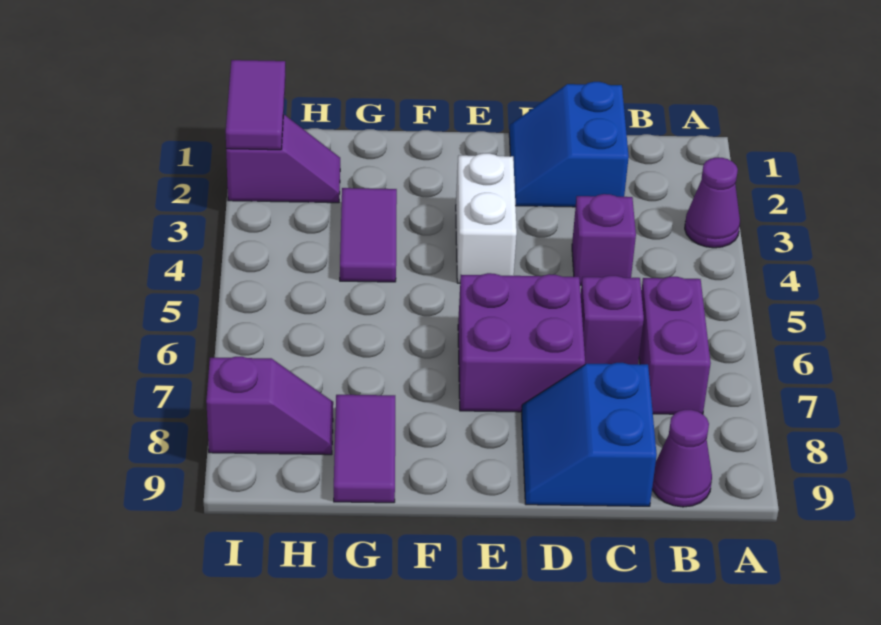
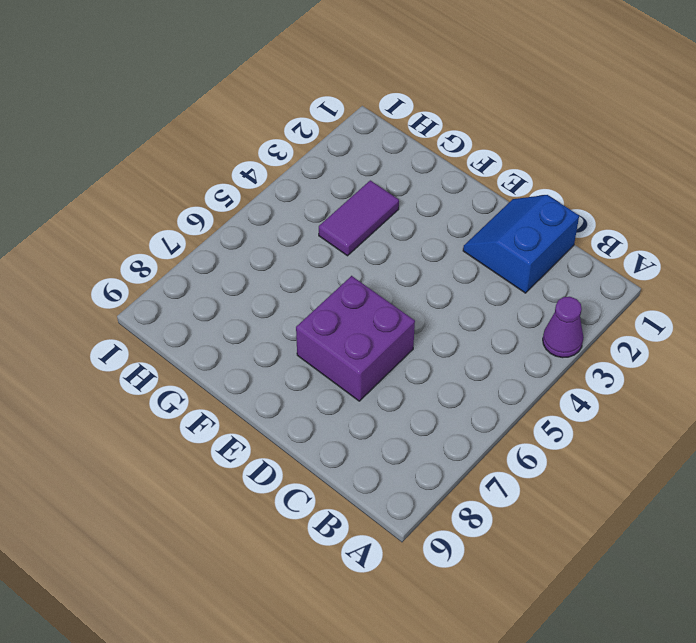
none -> purple brick B6:B7 level 1
none -> purple cone B9 level 1
none -> purple brick C4 level 1

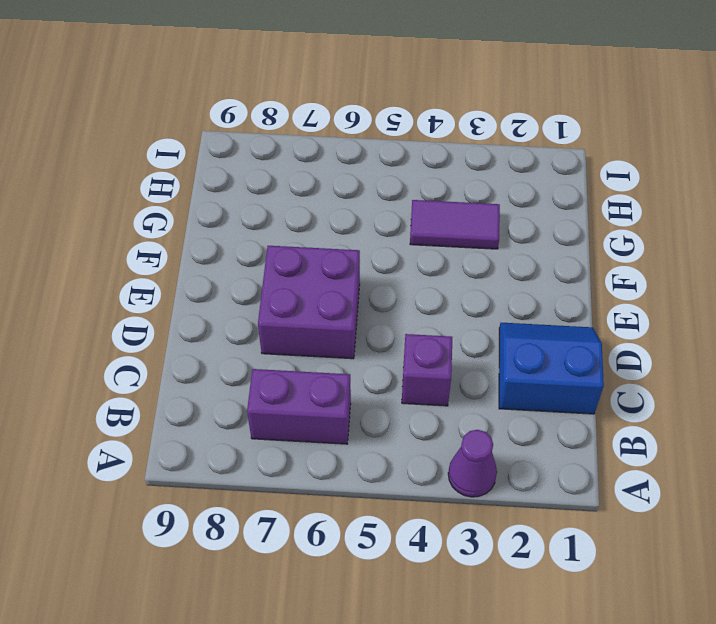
none -> purple cone B9 level 1
none -> purple brick C6 level 1
none -> blue slope C8:D9 level 1 top C

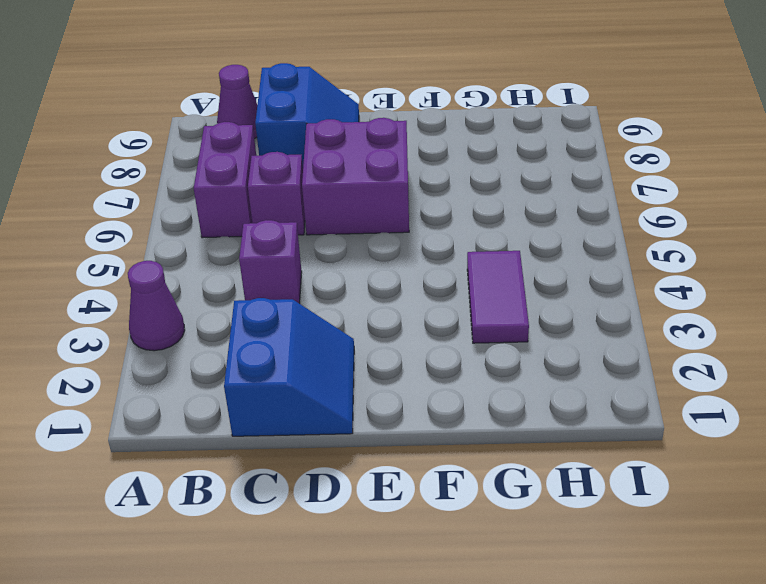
none -> white brick E3:E4 level 1
none -> purple tile G8:G9 level 1
none -> purple slope H2:I2 level 1 top I

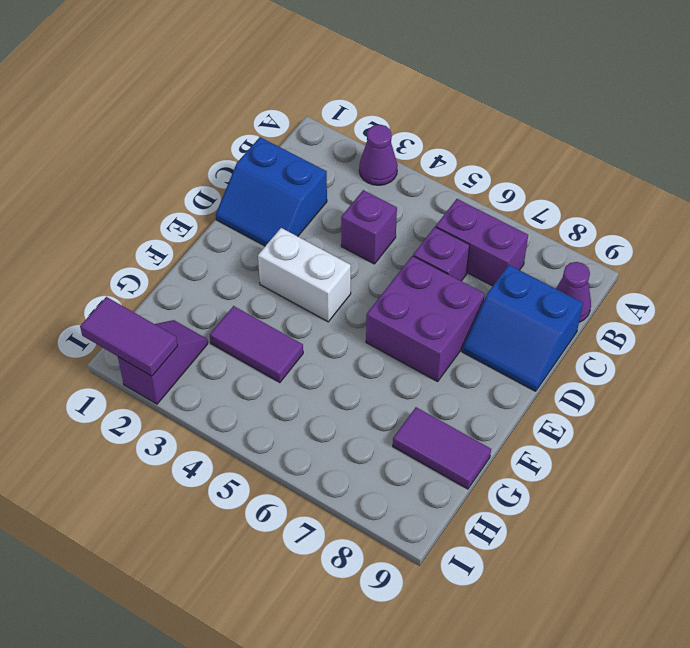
none -> purple slope H8:I8 level 1 top I

